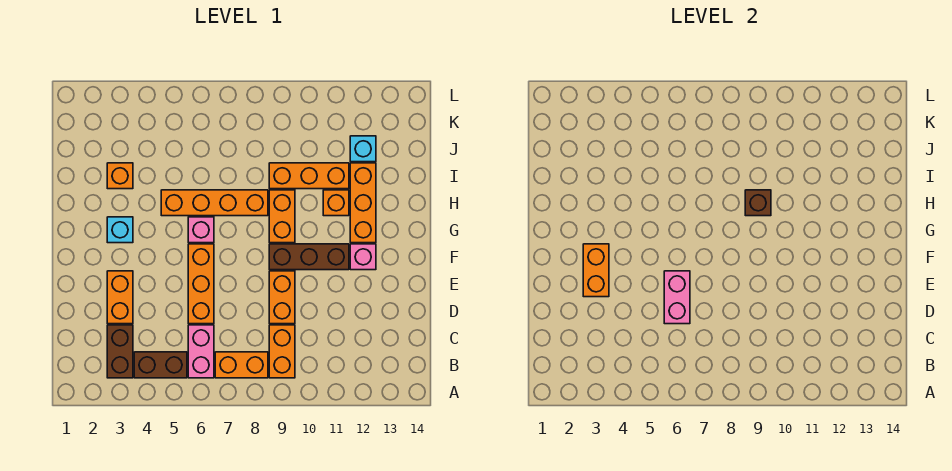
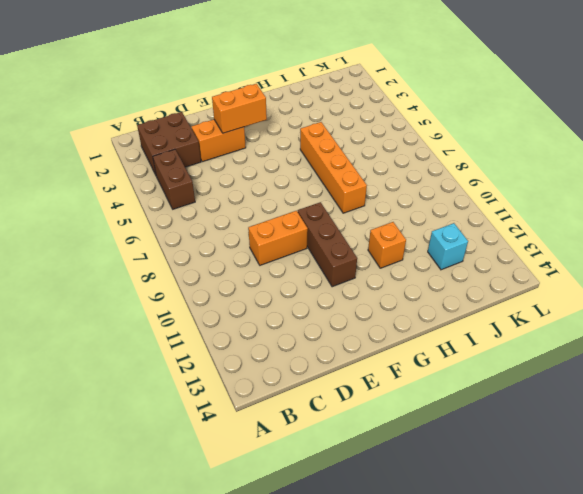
brown brick B2:C3 level 1 -> brown brick B3:C3 level 1
none -> pink brick B6:C6 level 1
none -> orange brick B7:B8 level 1
none -> orange brick B9:C9 level 1

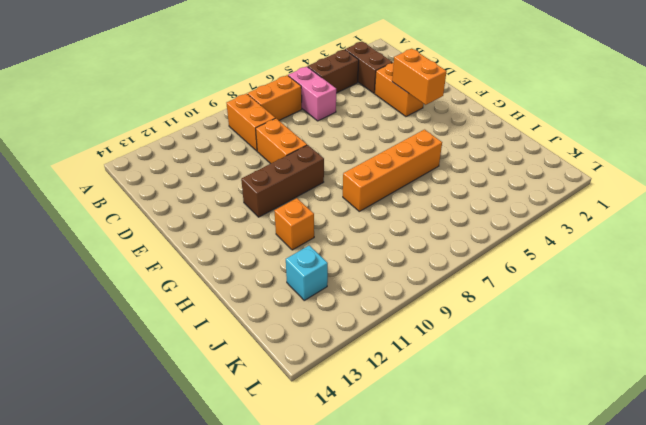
none -> orange brick D6:F6 level 1
none -> pink brick F12 level 1
none -> cyan brick G3 level 1

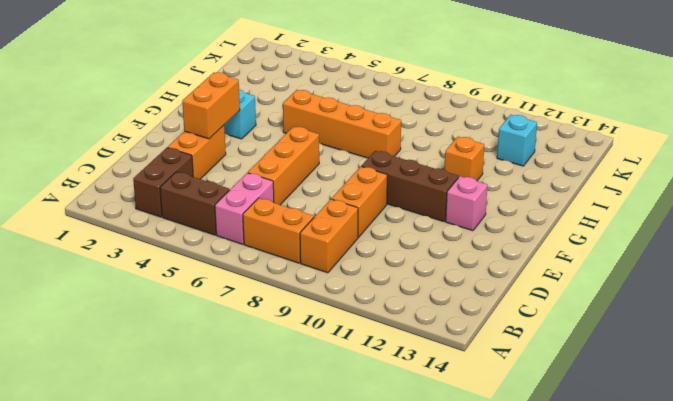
none -> pink brick G6 level 1
none -> orange brick G9:H9 level 1
none -> orange brick G12:I12 level 1

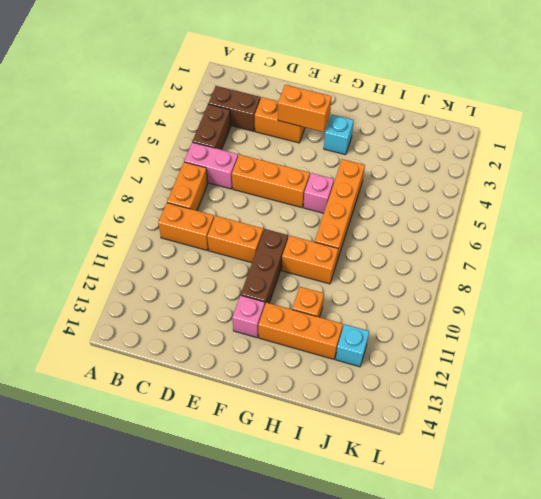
none -> orange brick I3 level 1
none -> orange brick I9:I11 level 1
none -> pink brick D6:E6 level 2

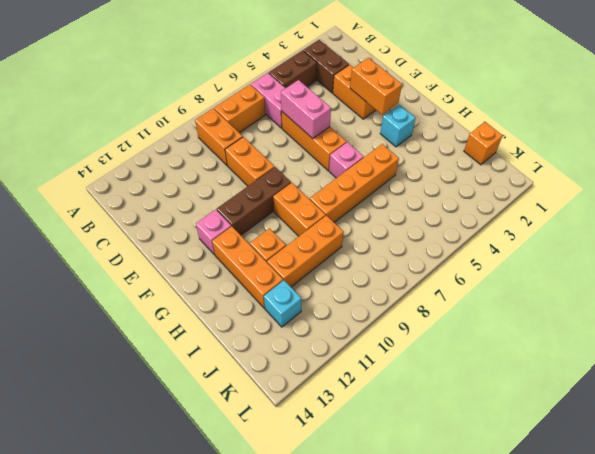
orange brick J1 level 1 -> orange brick I3 level 1
none -> brown brick H9 level 2

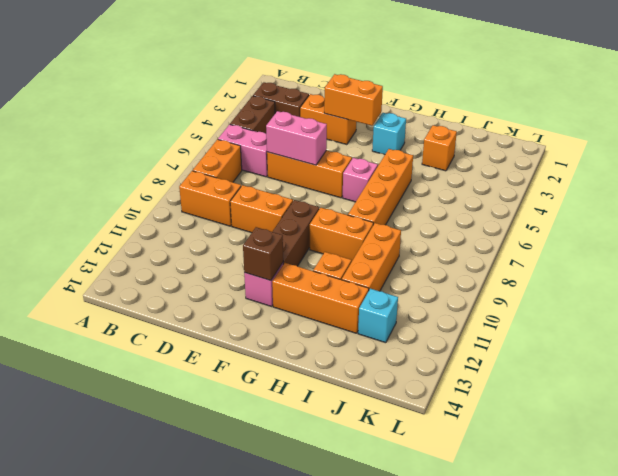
brown brick F12 level 2 -> brown brick H9 level 2

